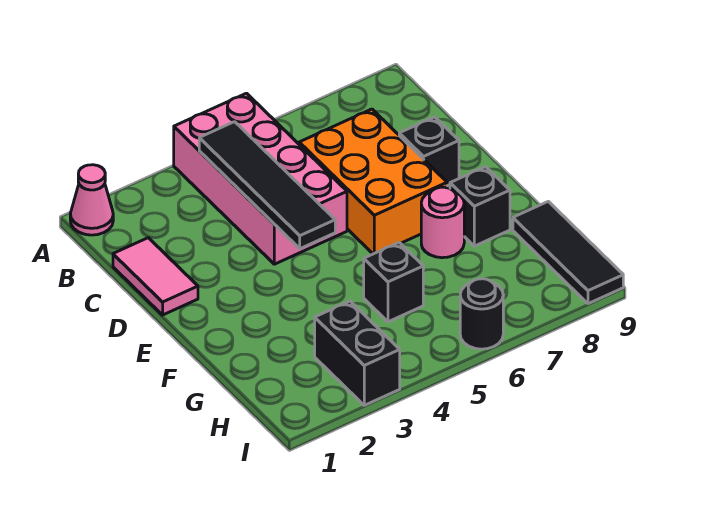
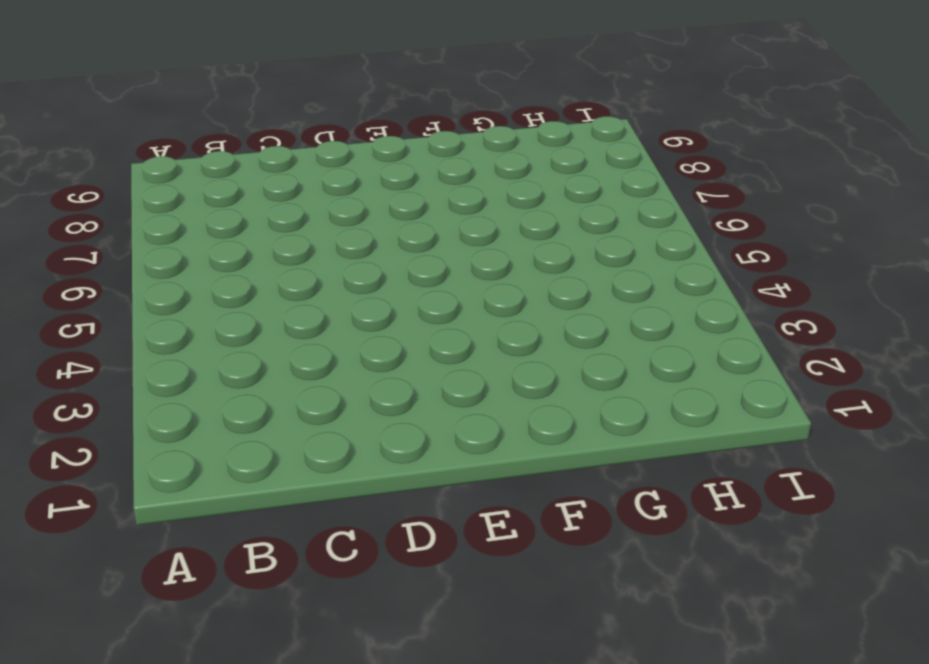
none -> pink cone A1 level 1
none -> pink brick A4:D5 level 1
none -> pink tile C1:D1 level 1

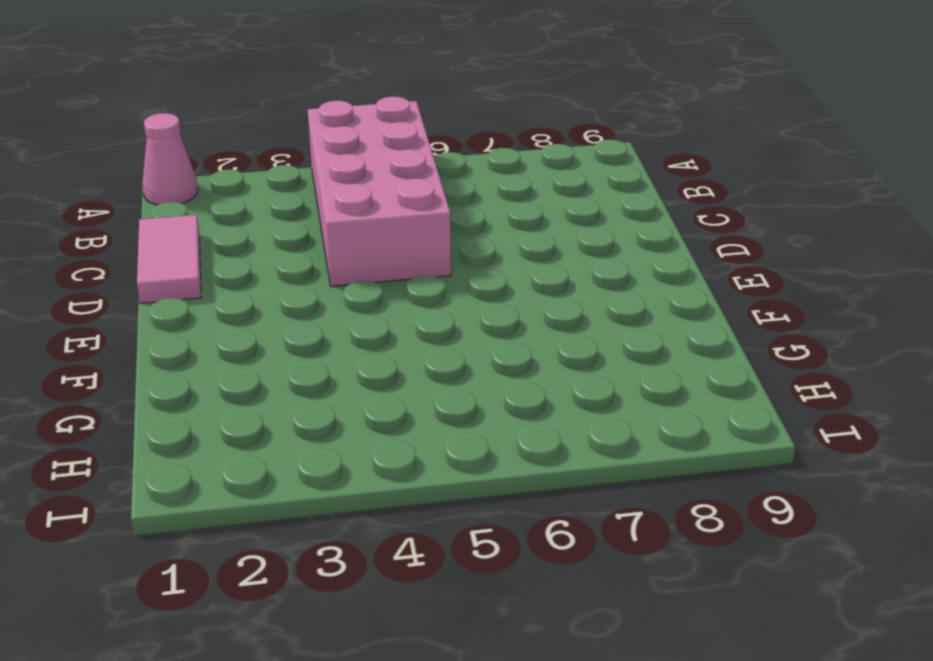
none -> orange brick C6:E7 level 1
none -> black brick D8 level 1
none -> pink round brick F7 level 1

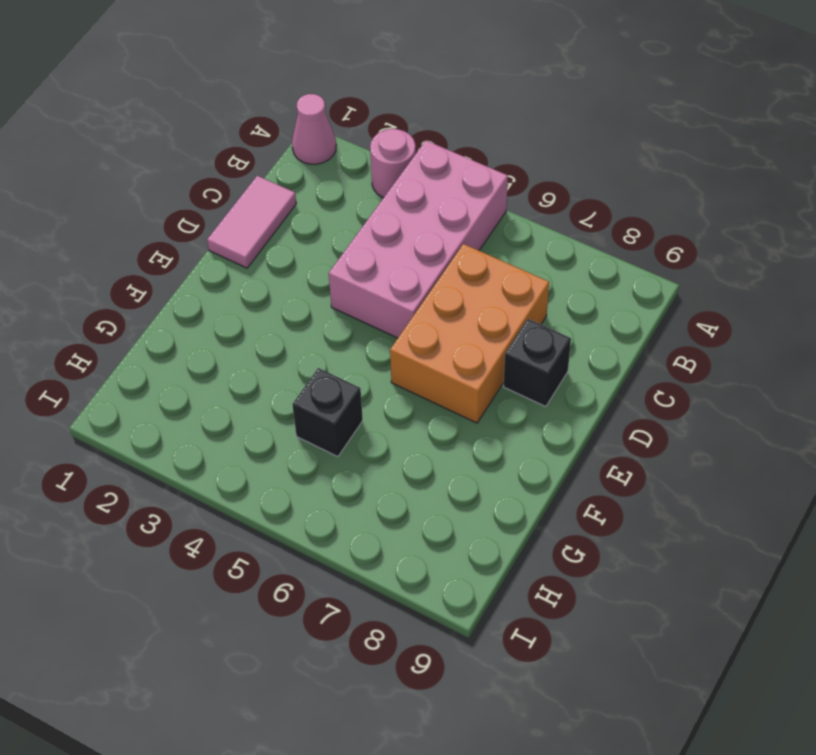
pink round brick A3 level 1 -> pink round brick F7 level 1
none -> black brick F8 level 1
none -> black tile G9:I9 level 1
none -> black brick H3:I3 level 1

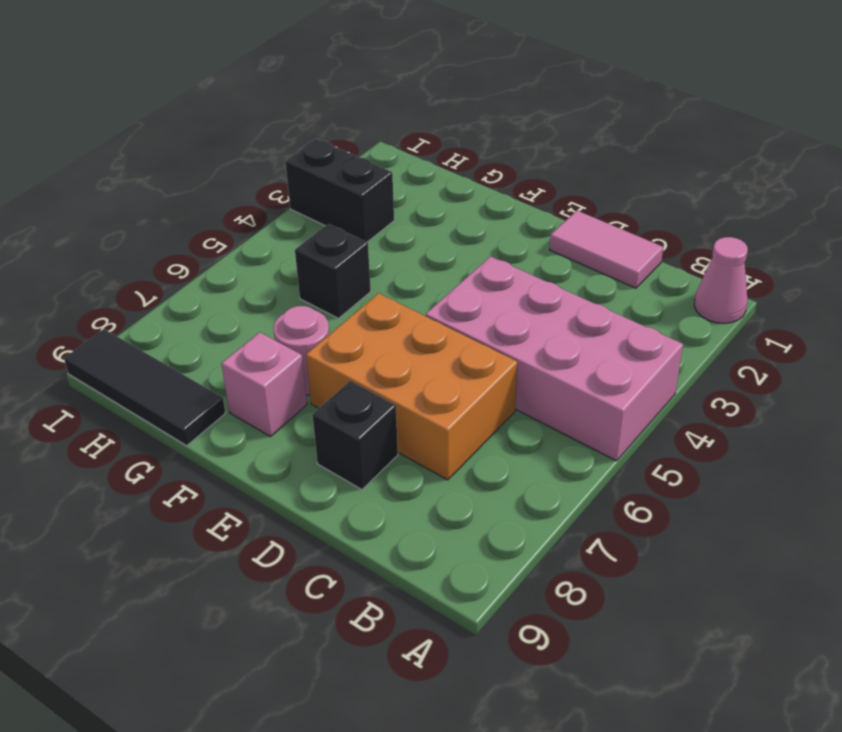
pink brick F8 level 1 -> black brick F8 level 1
none -> black round brick I6 level 1
none -> black tile B4:E4 level 2

